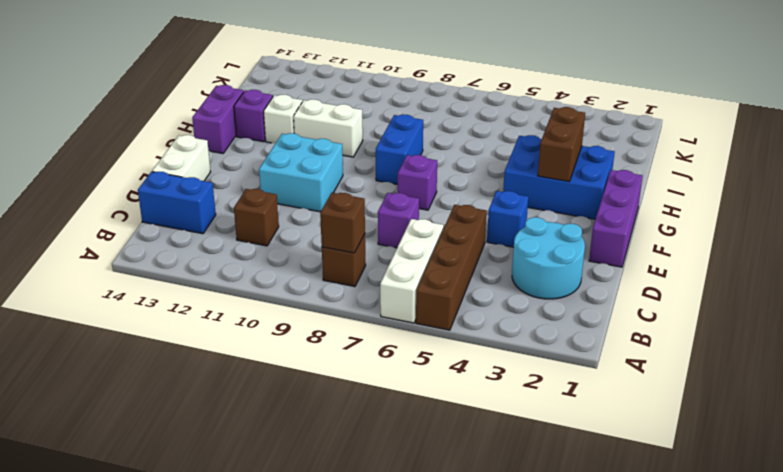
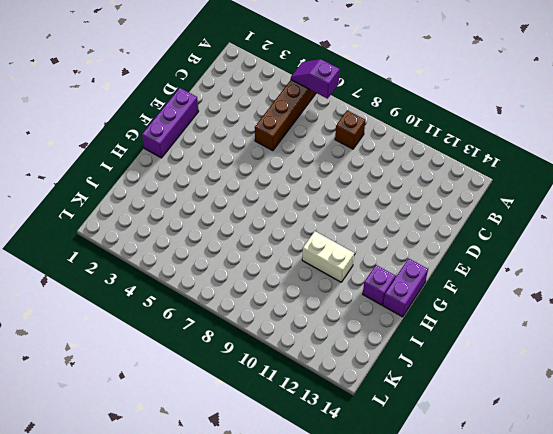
purple slope A5:A6 level 2 top 6 -> none
none -> white brick A6:C6 level 1
none -> cyan round brick C2:D3 level 1
none -> brown brick C11 level 1

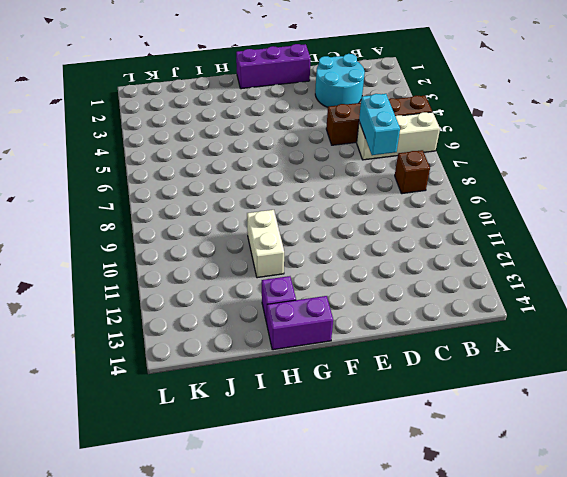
cyan brick C6:C7 level 2 -> none
none -> brown brick C11 level 1
none -> blue brick C13:C14 level 1
none -> purple brick D7 level 1

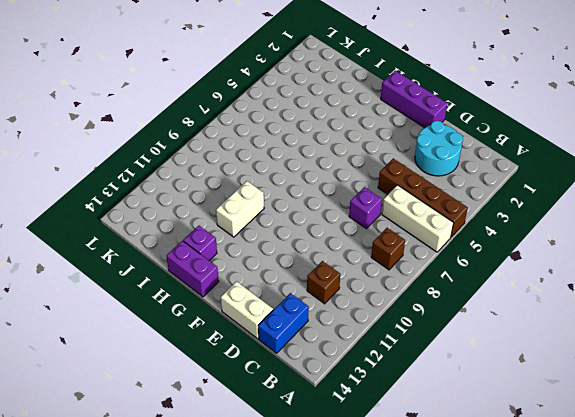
none -> blue brick E4 level 1
none -> cyan brick E10:F11 level 1
none -> purple brick F7 level 1

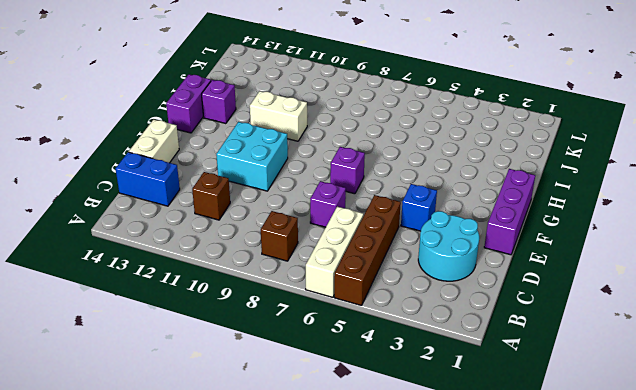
none -> blue brick G2:H4 level 1
none -> blue brick G8:H8 level 1
none -> white brick H12 level 1

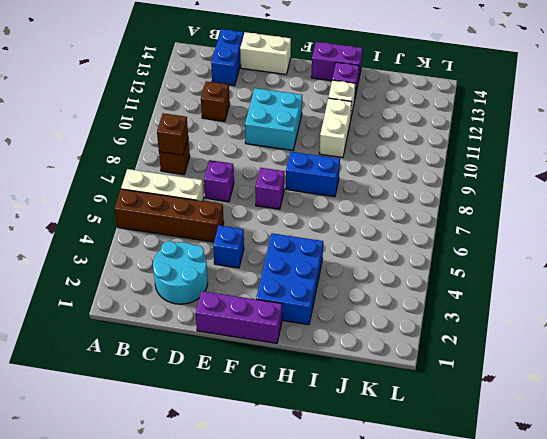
none -> brown brick G3:H3 level 2

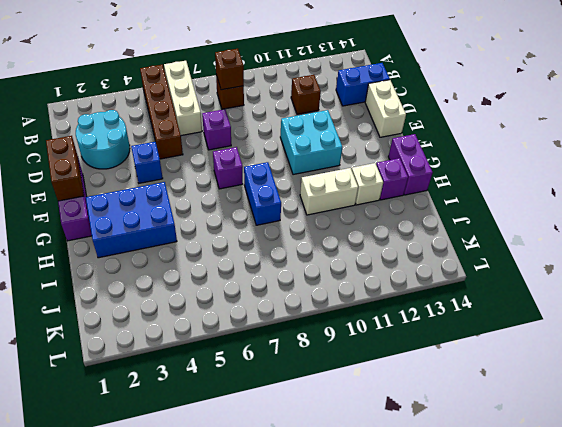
brown brick E1:F1 level 2 -> brown brick G3:H3 level 2

